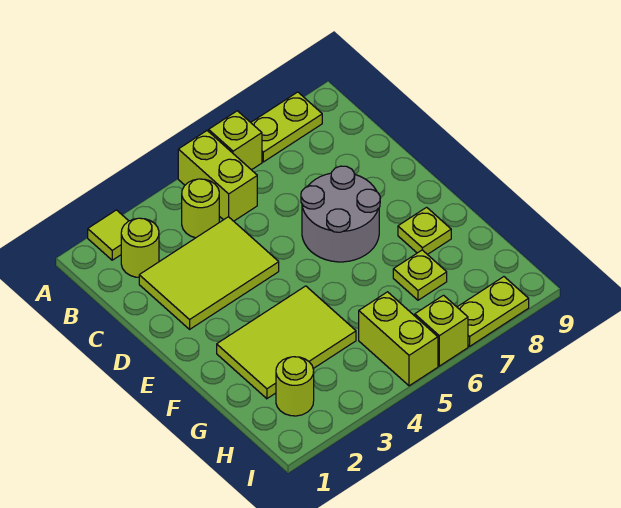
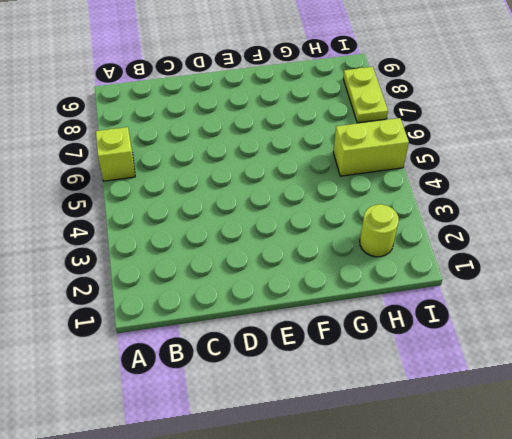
none -> lime tile A2 level 1
none -> lime brick A5:B5 level 1
none -> lime plate A7:A8 level 1

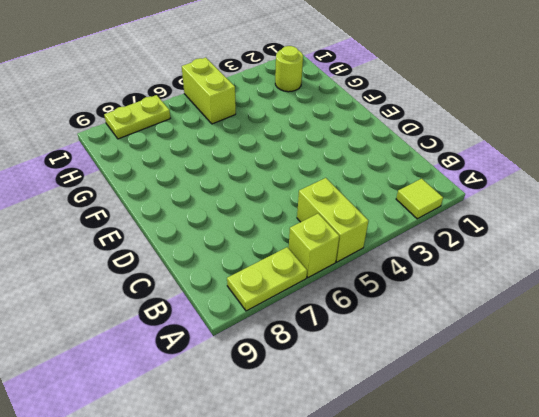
none -> lime round brick B2 level 1
none -> lime round brick B4 level 1
none -> lime tile C2:D4 level 1

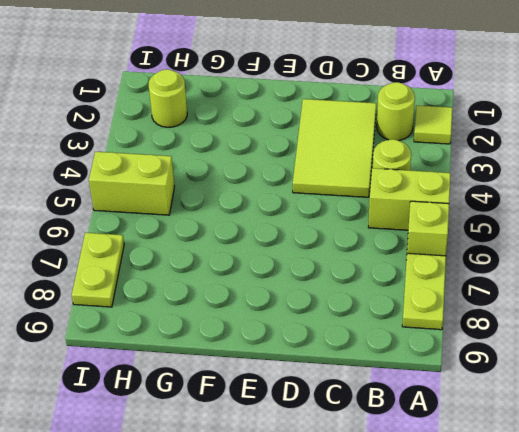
none -> grey round brick D6:E7 level 1
none -> lime tile F2:G4 level 1
none -> lime plate F8 level 1

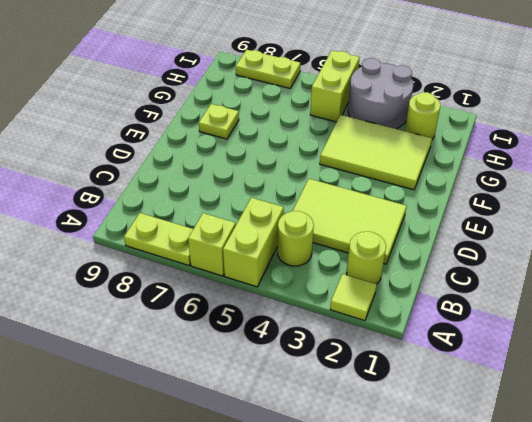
grey round brick H3:I4 level 1 -> grey round brick D6:E7 level 1
none -> lime plate G7 level 1
none -> lime brick I6 level 1

